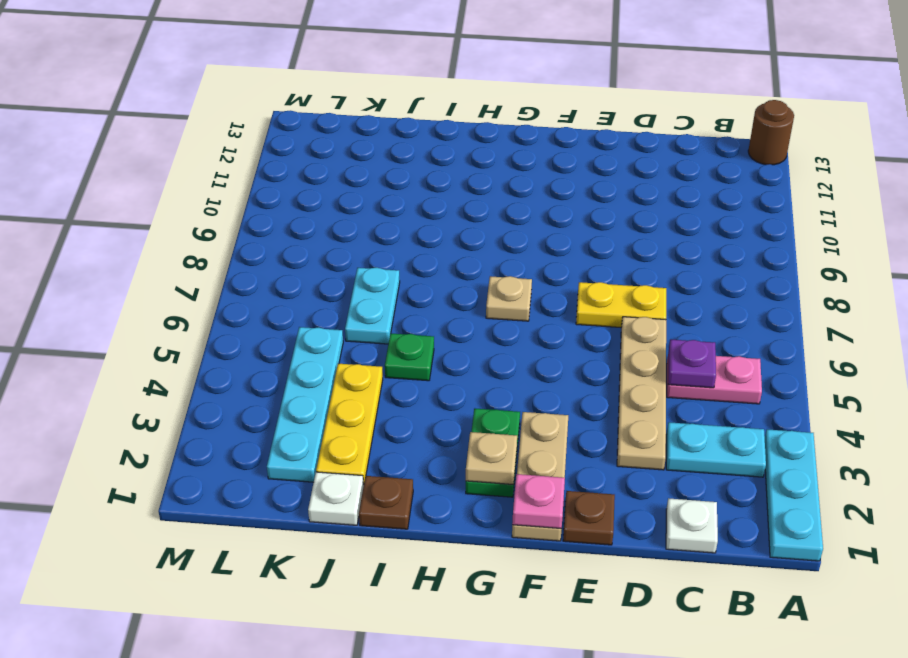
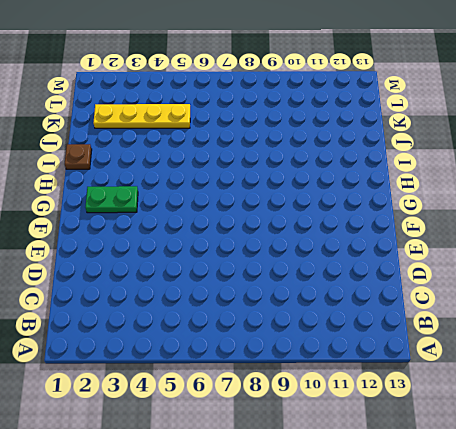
yellow plate K2:K5 level 1 -> cyan plate K2:K5 level 1
none -> cyan plate A1:A3 level 1
none -> brown round brick A13 level 1
none -> cyan plate B3:C3 level 1

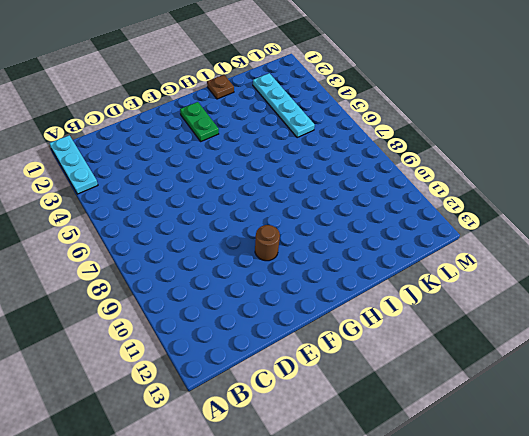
brown round brick F10 level 1 -> brown round brick A13 level 1
none -> cyan plate B3:C3 level 1
none -> pink plate B5:C5 level 1
none -> white plate C1 level 1

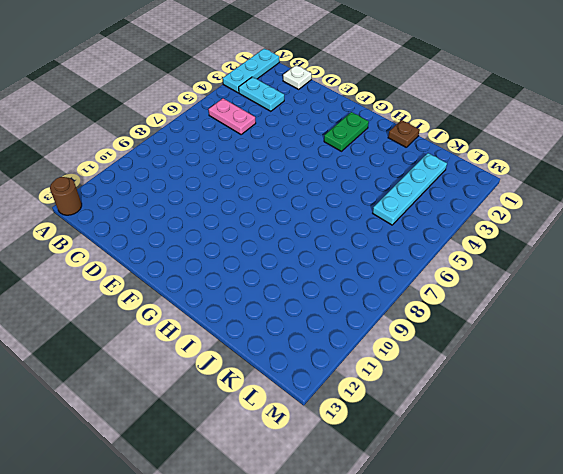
none -> tan plate D3:D6 level 1
none -> yellow plate D7:E7 level 1
none -> brown plate E1 level 1

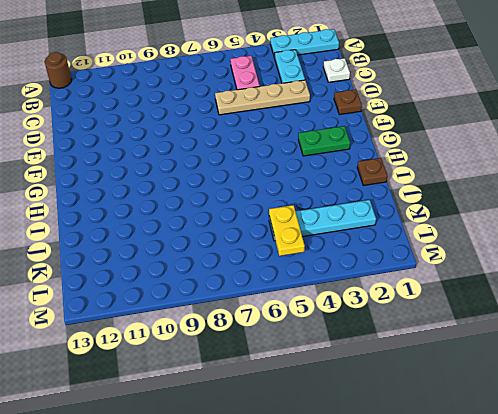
yellow plate K5:L5 level 2 -> yellow plate D7:E7 level 1
none -> tan plate F1:F3 level 1
none -> tan plate G7 level 1
none -> green plate I5 level 1

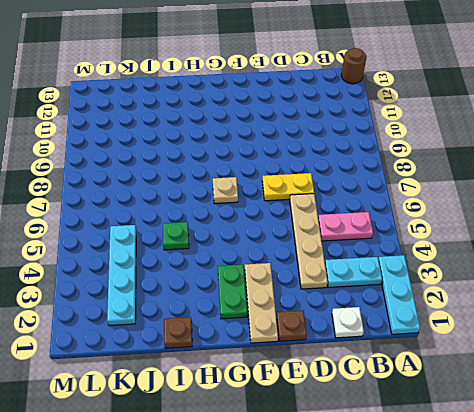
none -> white plate J1 level 1
none -> yellow plate J2:J4 level 1
none -> cyan plate J6:J7 level 1

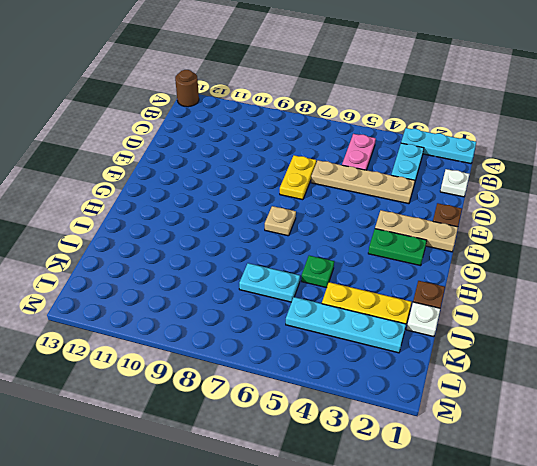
none -> purple plate C5 level 2
none -> pink plate F1 level 2
none -> tan plate G2 level 2

